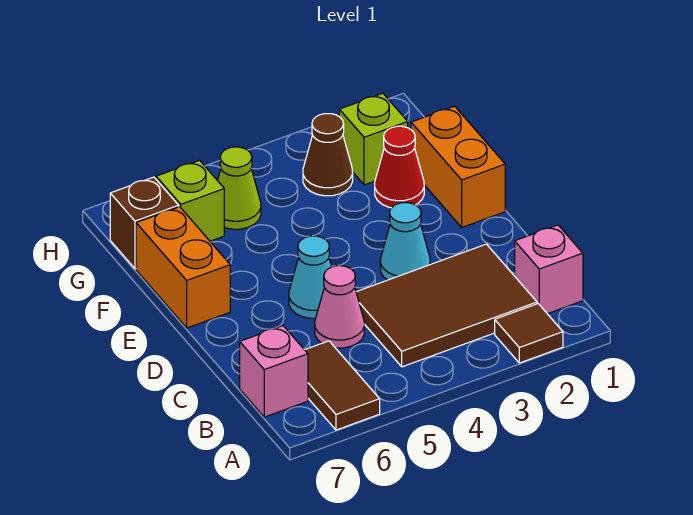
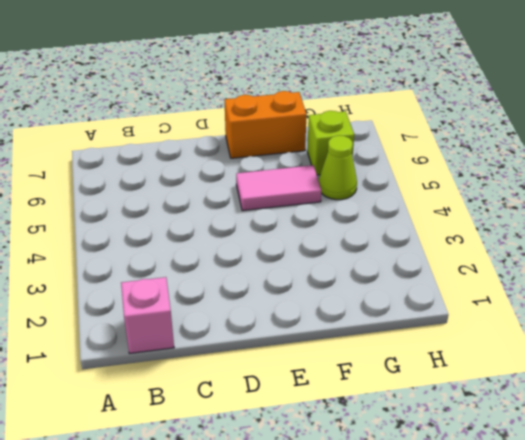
pink tile E5:F5 level 1 -> none
none -> brown tile A2 level 1
none -> brown tile A6:B6 level 1
none -> brown tile B2:C4 level 1

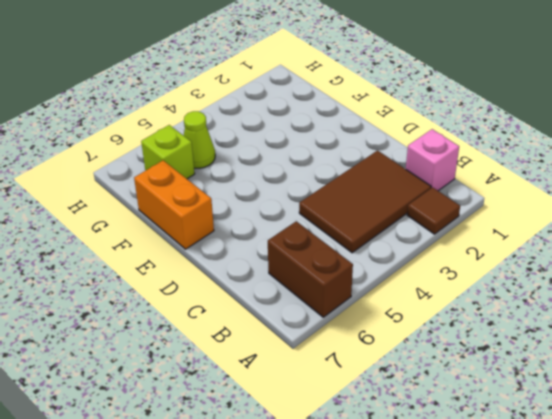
brown brick A6:B6 level 1 -> brown tile A6:B6 level 1
none -> pink brick B7 level 1
none -> pink cone C5 level 1
none -> cyan cone D3 level 1

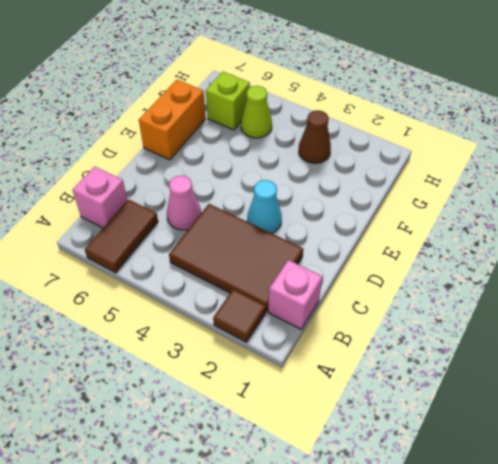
none -> cyan cone D5 level 1
none -> orange brick E1:F1 level 1
none -> red cone F2 level 1

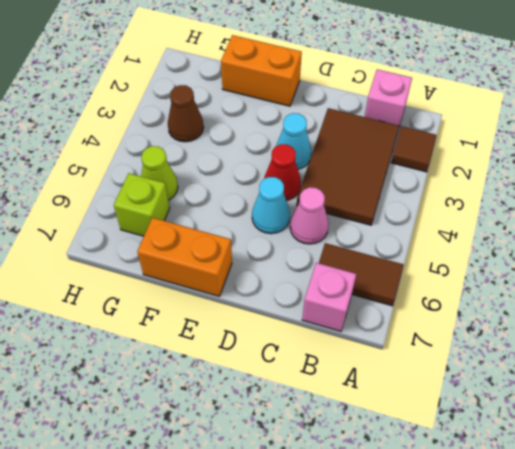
red cone D4 level 1 -> red cone F2 level 1
none -> lime brick G2 level 1
none -> brown brick G7 level 1

